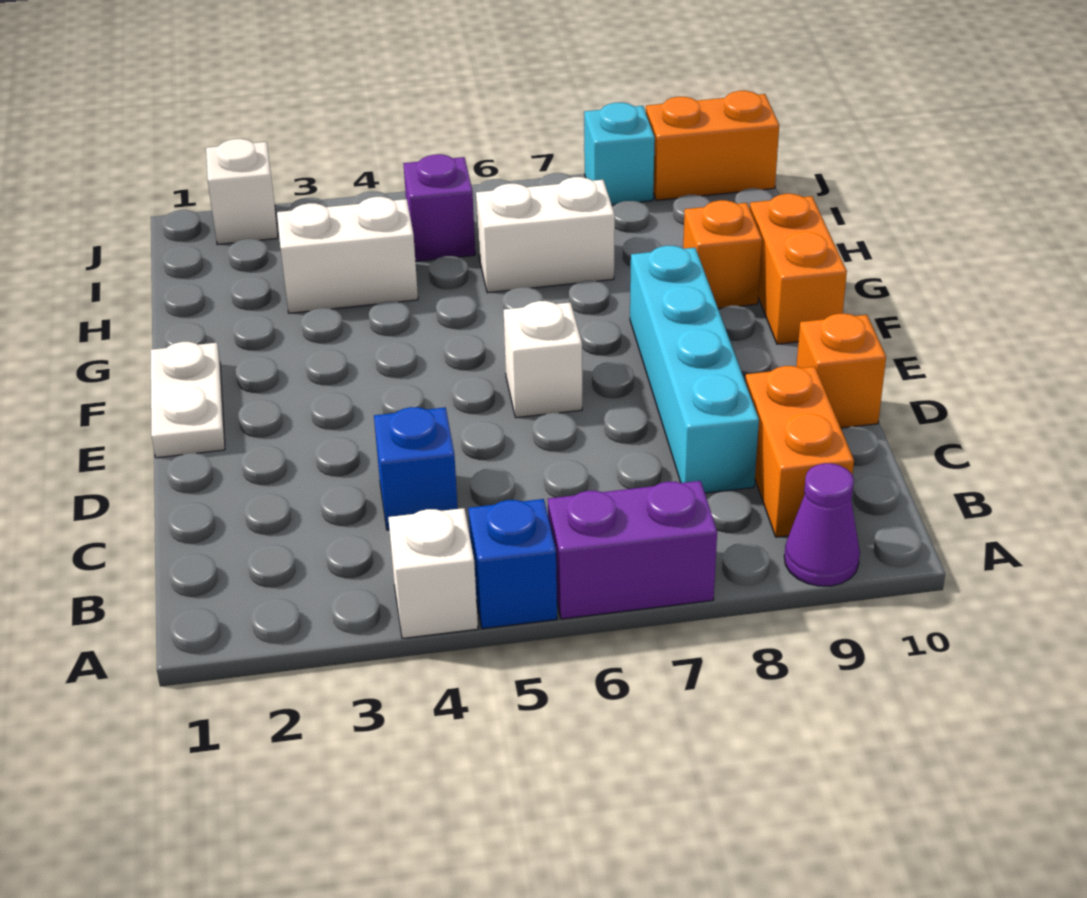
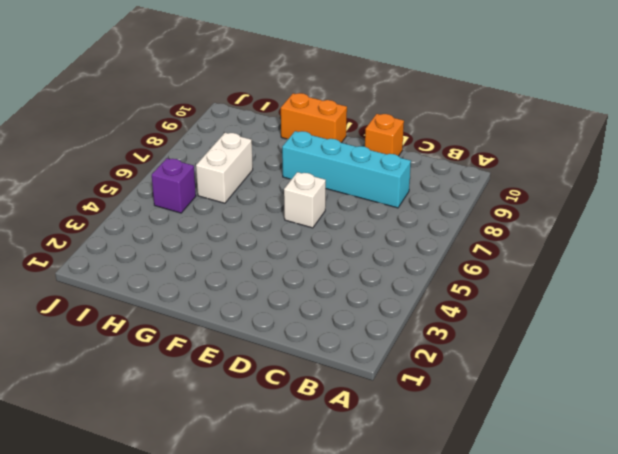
none -> white brick A4 level 1
none -> blue brick A5 level 1
none -> purple brick A6:A7 level 1

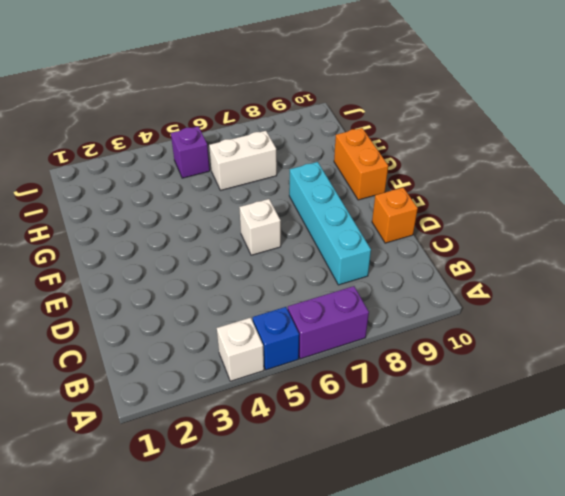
none -> purple cone A9 level 1
none -> orange brick B9:C9 level 1
none -> blue brick C4 level 1

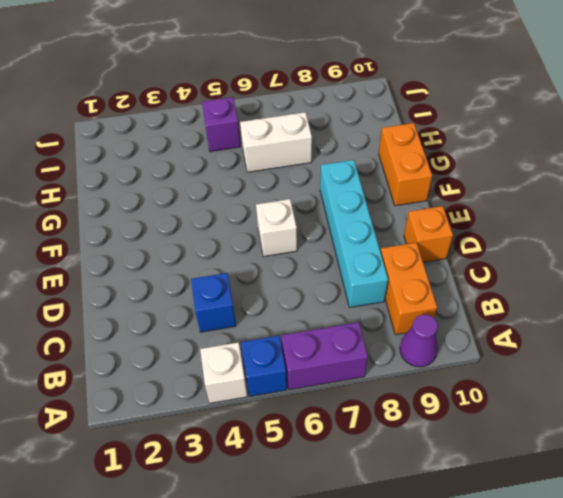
none -> white plate E1:F1 level 1
none -> orange brick G9 level 1
none -> white brick H3:H4 level 1

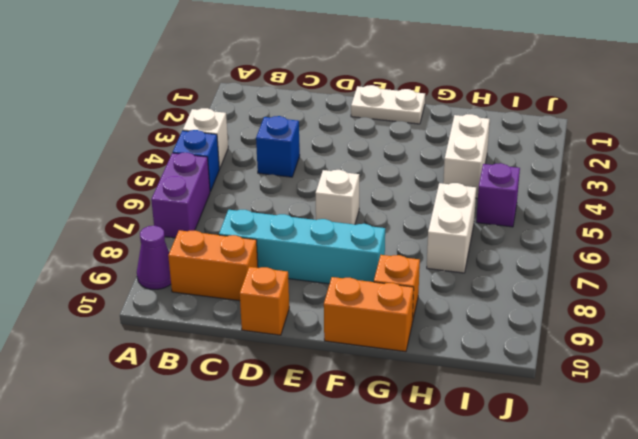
none -> white brick J2 level 1
none -> cyan brick J8 level 1
none -> orange brick J9:J10 level 1

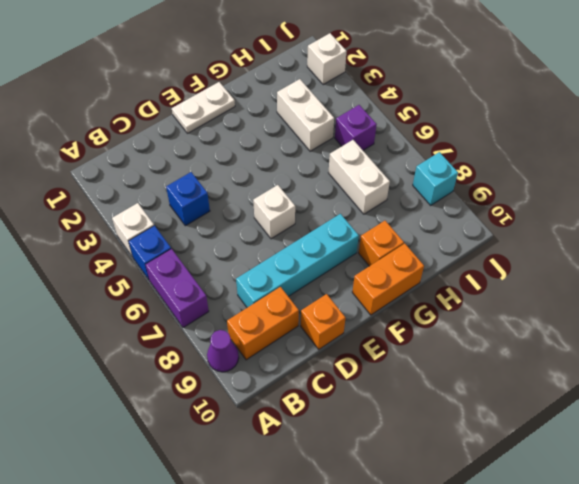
none -> orange brick J9:J10 level 1

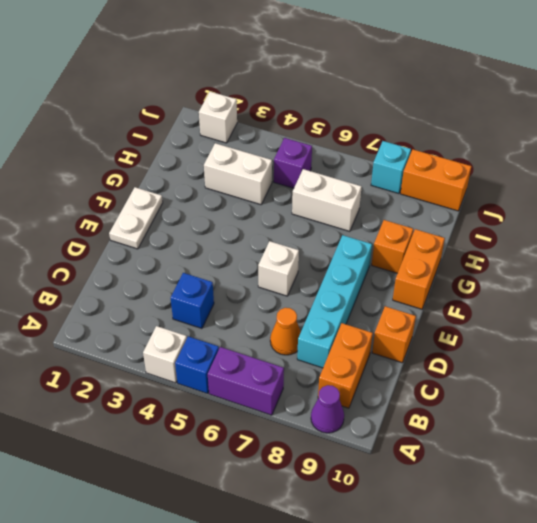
orange cone C7 level 1 -> none

